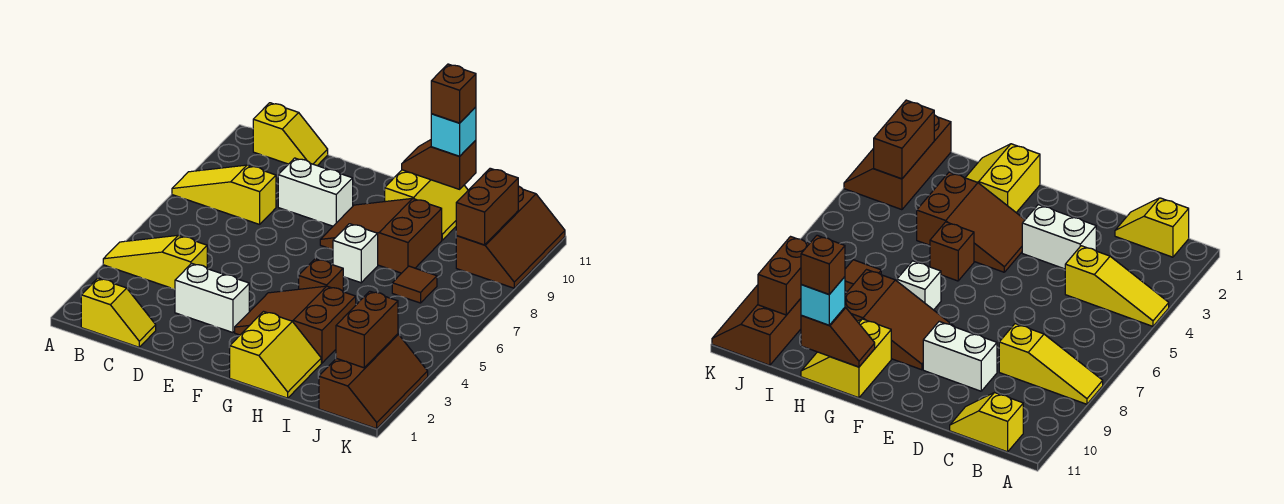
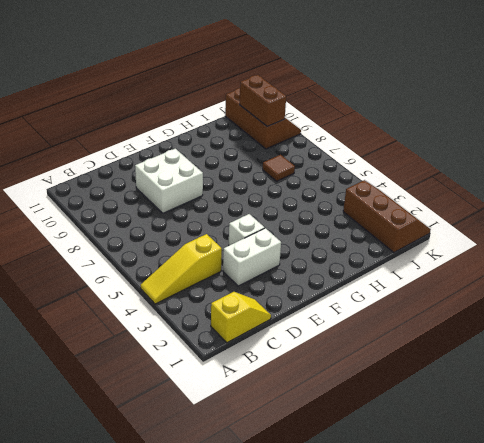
white brick D8:E9 level 1 -> white brick D9:E9 level 1
white brick E4 level 1 -> white brick G7 level 1
none -> yellow slope A8:C8 level 1 top C
none -> yellow slope B11:C11 level 1 top B
none -> brown slope F3:H4 level 1 top H

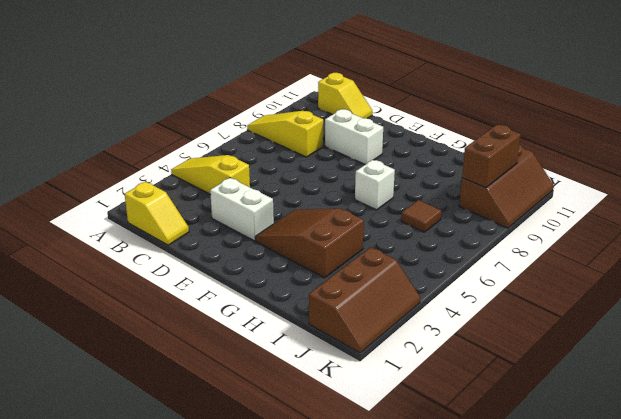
none -> brown slope F8:H9 level 1 top H
none -> yellow slope G1:H2 level 1 top G
none -> brown brick G5 level 1

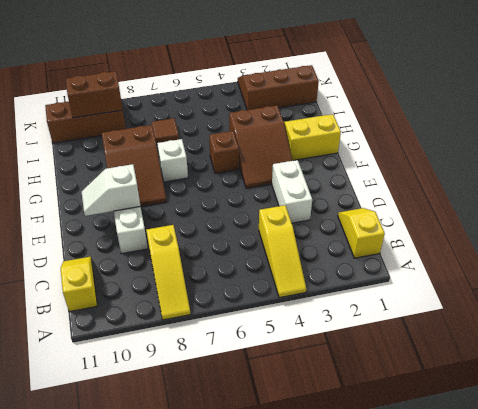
white slope E9:E10 level 2 top 9 -> none
none -> yellow slope G10:H11 level 1 top G
none -> brown slope G11:H11 level 2 top H
none -> brown brick J2:J3 level 2

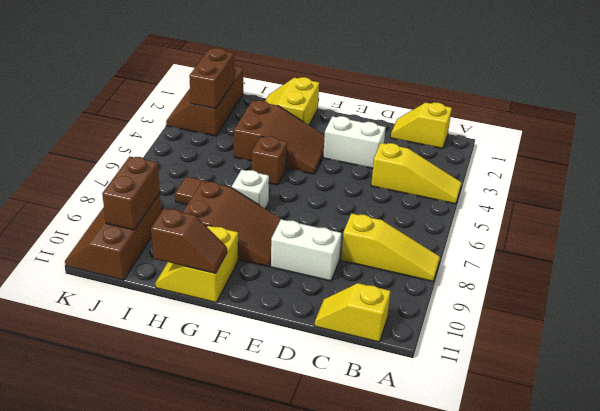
none -> cyan brick H11 level 3
none -> brown brick H11 level 4

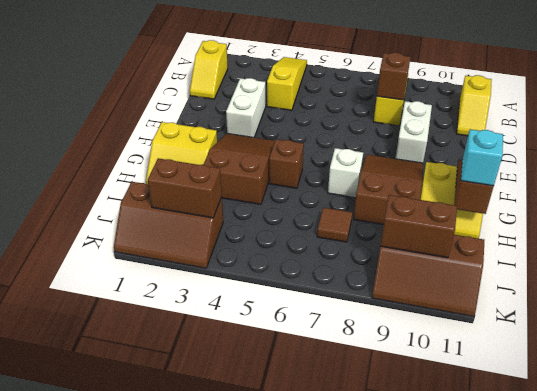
brown brick C8 level 2 -> brown brick H11 level 4

